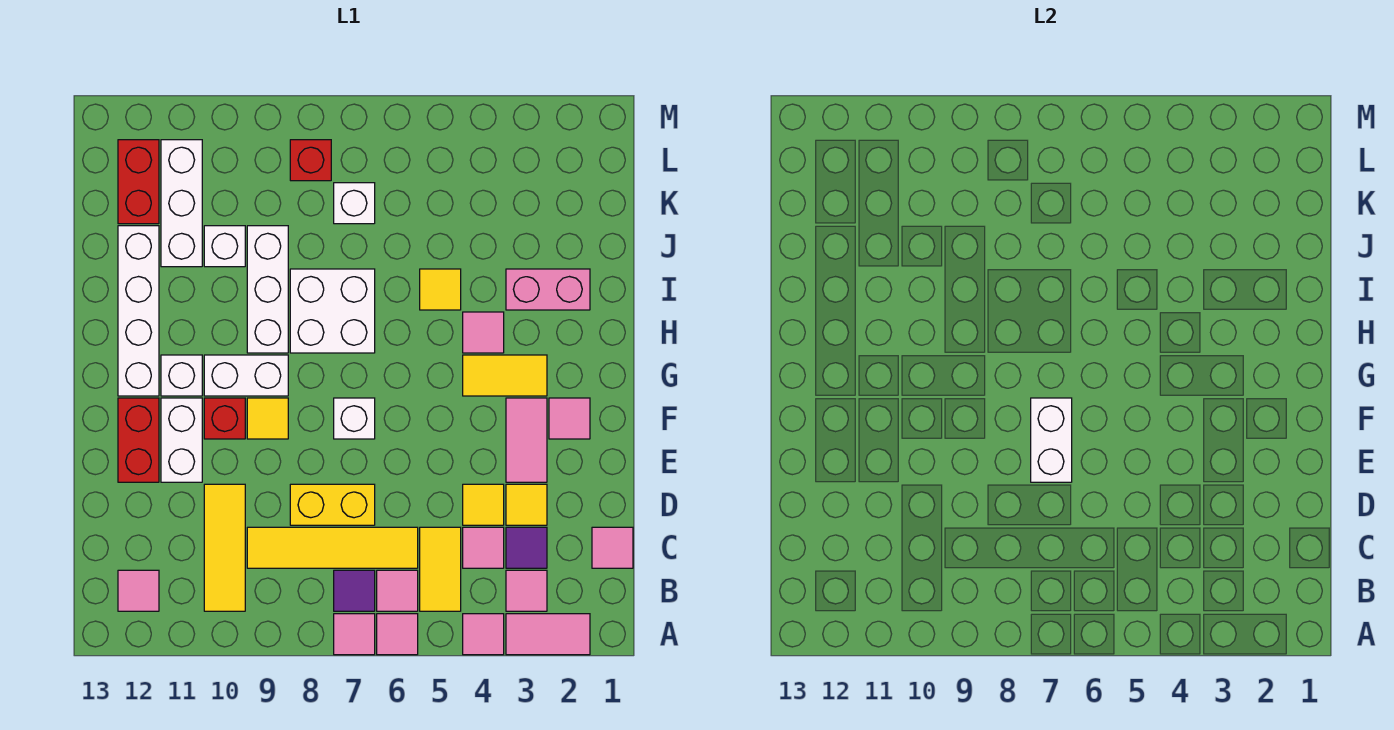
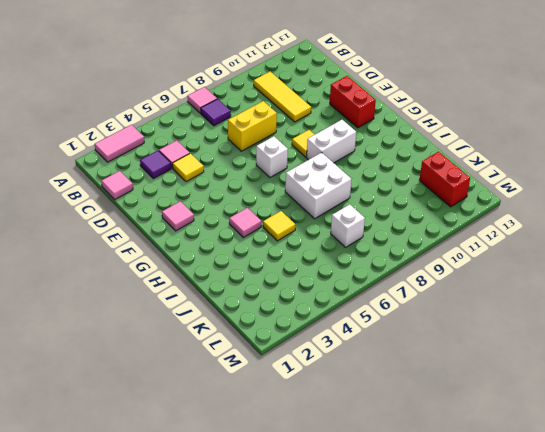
none -> pink tile A4 level 1
none -> pink tile A6 level 1
none -> pink tile B3 level 1
none -> yellow tile B5:C5 level 1

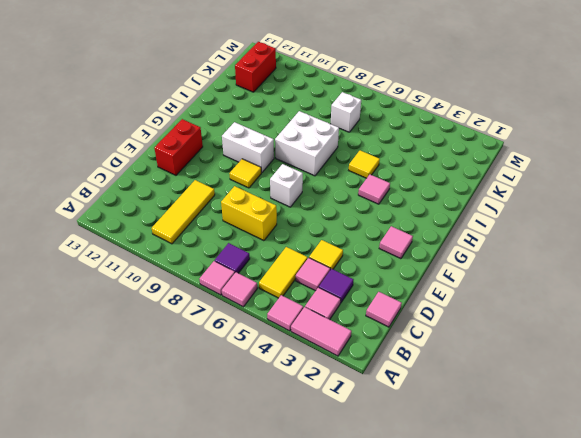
none -> pink tile B6 level 1
none -> pink tile B12 level 1
none -> yellow tile C6:C9 level 1
none -> yellow tile D3 level 1

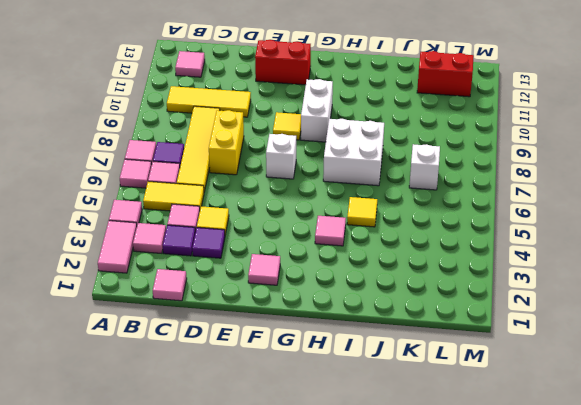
purple tile D3 level 1 -> yellow tile D3 level 1
none -> pink tile E3:F3 level 1
none -> white brick E11:F11 level 1
none -> red brick F10 level 1
none -> yellow tile G3:G4 level 1

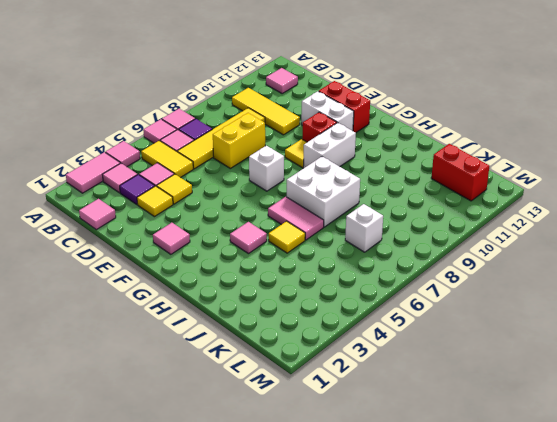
pink tile H6:I6 level 1 -> pink tile E3:F3 level 1
none -> yellow tile G3:G4 level 1
none -> white brick G11 level 1
none -> white brick G12:J12 level 1
none -> white brick H9:J9 level 1

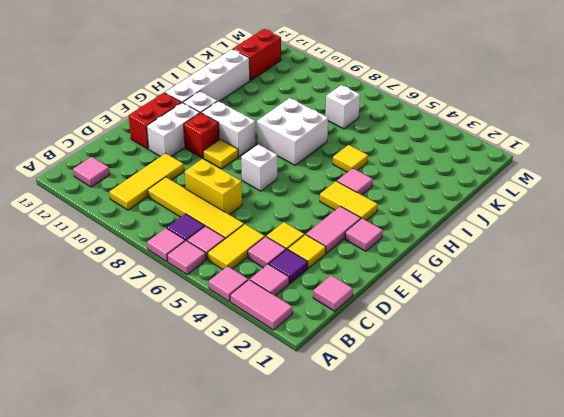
none -> white brick H9:J9 level 1
none -> pink brick I2:I3 level 1
none -> white brick J10 level 1
none -> white brick J11:L11 level 1

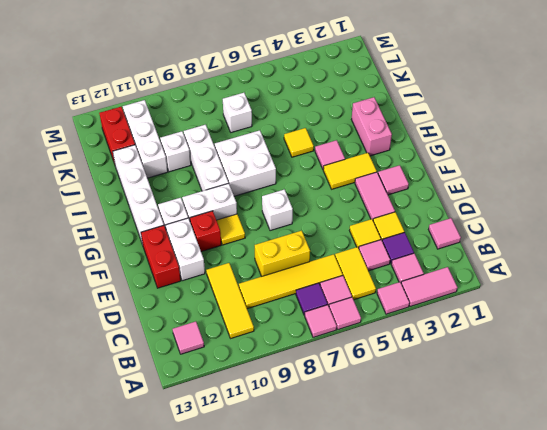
pink brick H2:I2 level 1 -> pink brick I2:I3 level 1
none -> red brick L8 level 1
none -> white brick E7:F7 level 2

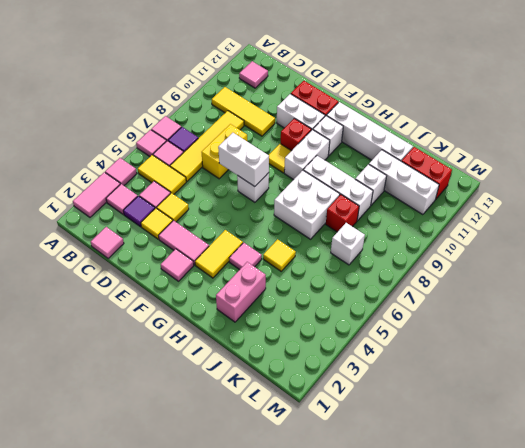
red brick J8 level 1 -> red brick L8 level 1

